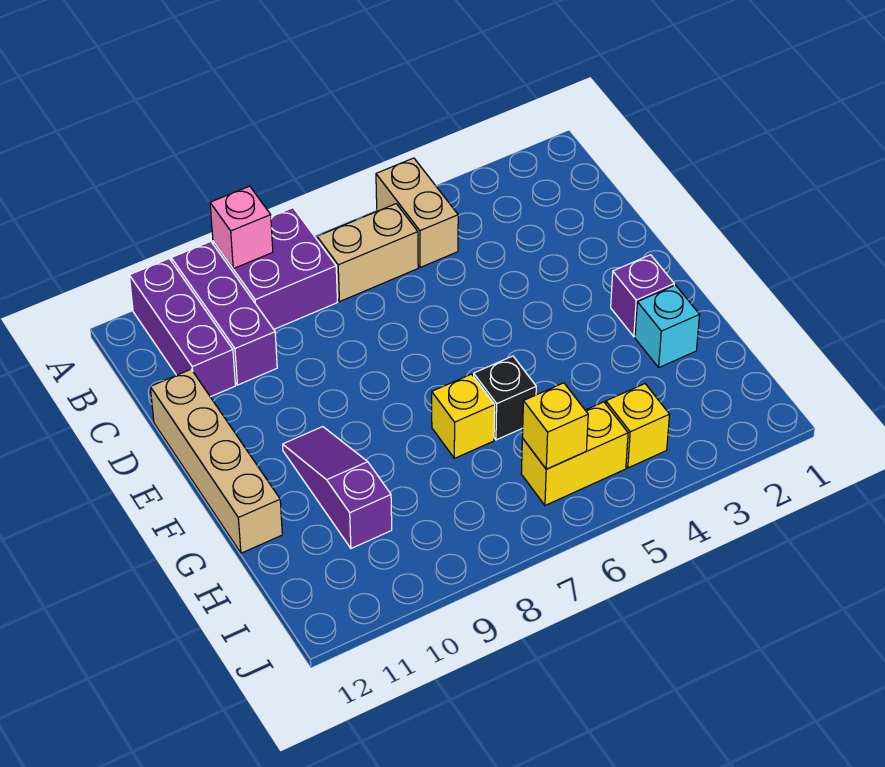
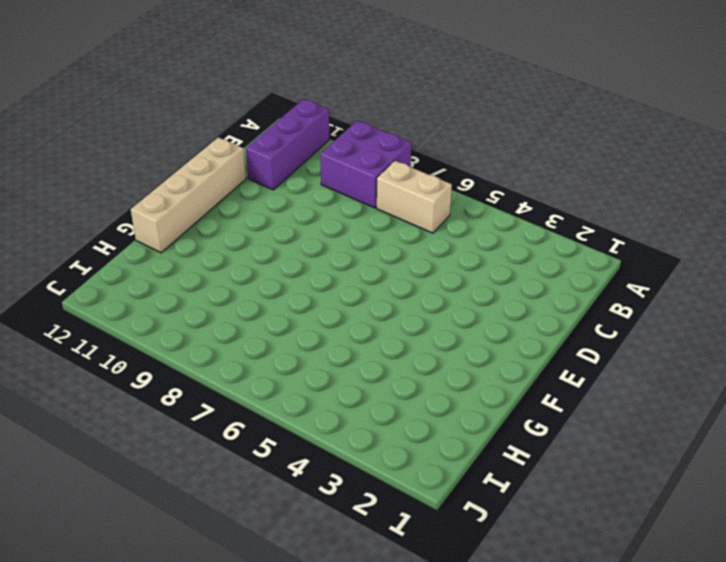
none -> tan brick A5:B5 level 1
none -> purple brick A10:C10 level 1
none -> purple brick F2 level 1

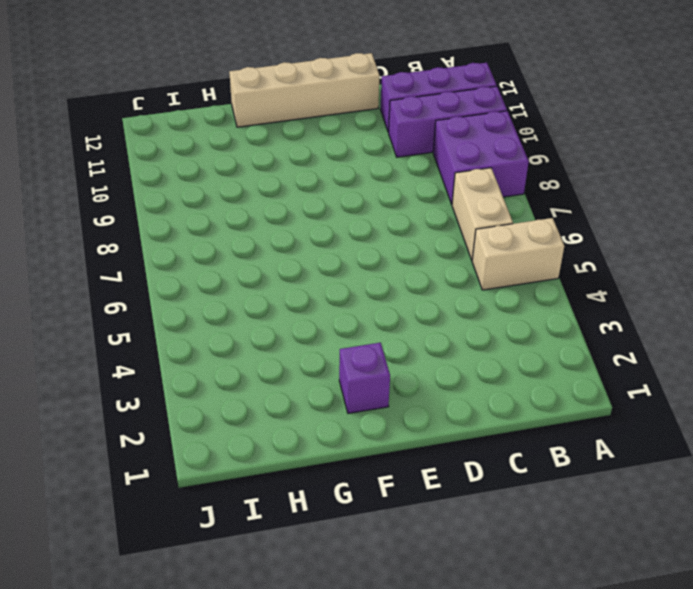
none -> purple slope F10:H10 level 1 top H
none -> cyan brick G2 level 1
none -> black brick G6 level 1

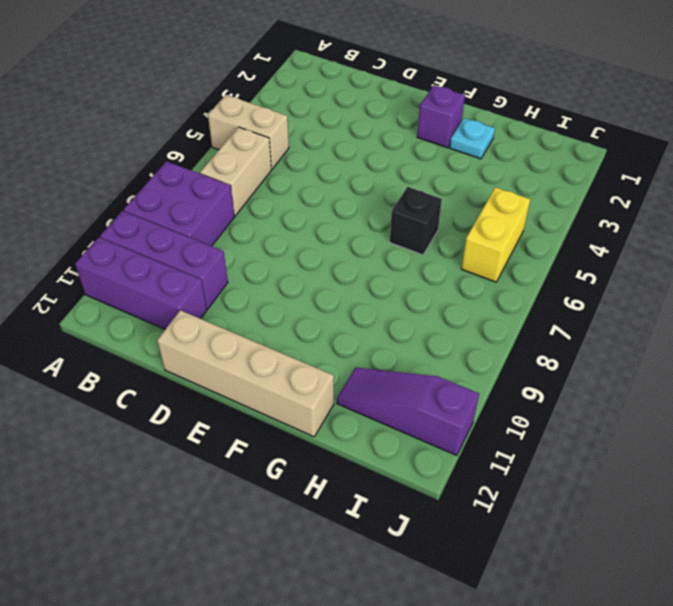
cyan plate G2 level 1 -> cyan brick G2 level 1
purple slope H11:J11 level 1 top J -> purple slope F10:H10 level 1 top H
none -> yellow brick G7 level 1
none -> yellow brick I4 level 1
none -> pink brick A9 level 2

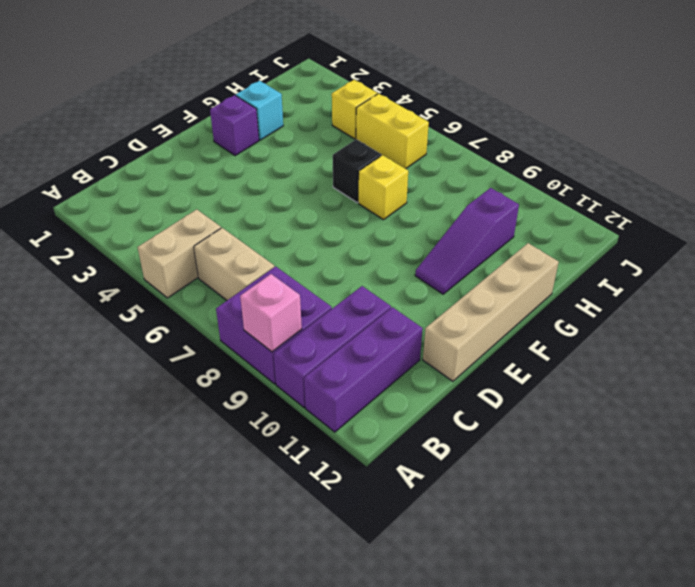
none -> yellow brick I6 level 2

